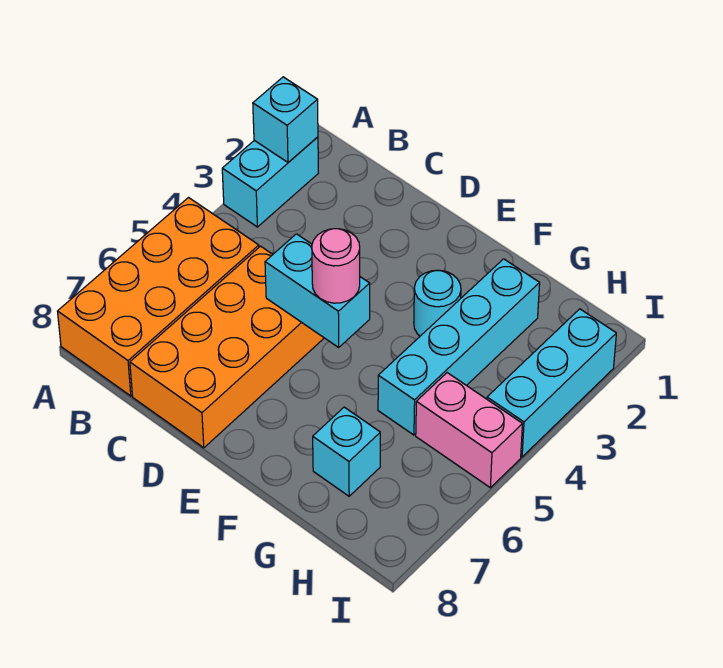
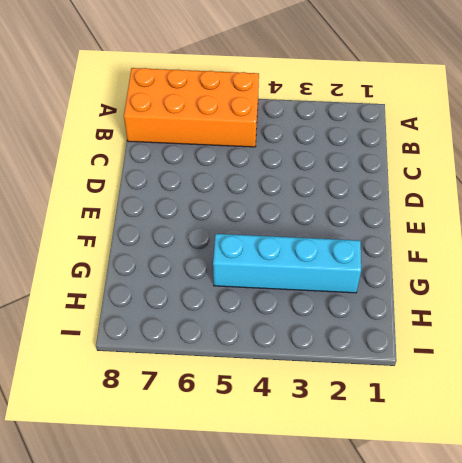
none -> cyan brick A2:A3 level 1
none -> orange brick C5:D8 level 1

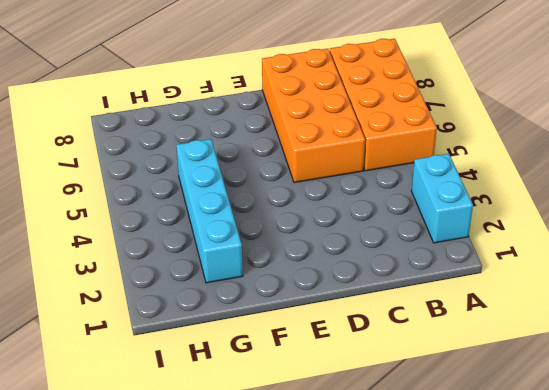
none -> cyan round brick F3 level 1
none -> cyan brick G7 level 1

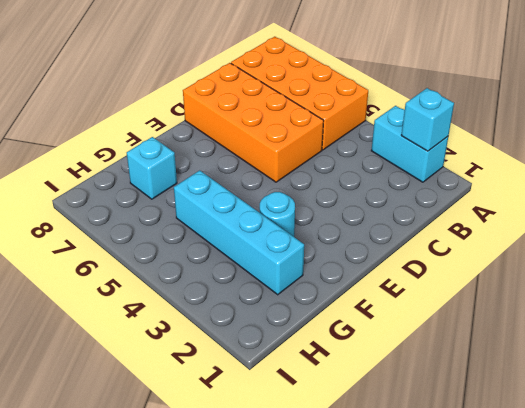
none -> pink brick H5:I5 level 1
none -> cyan brick I2:I4 level 1

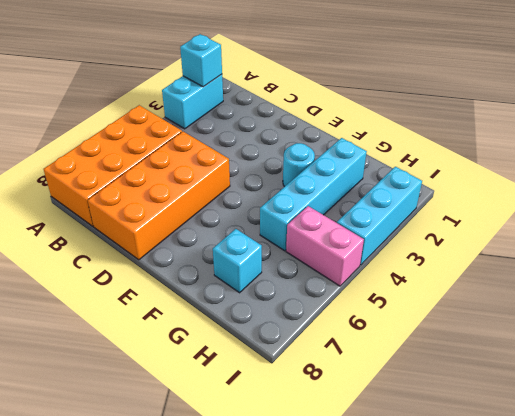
none -> cyan brick D5:E5 level 2
none -> pink round brick E5 level 3

